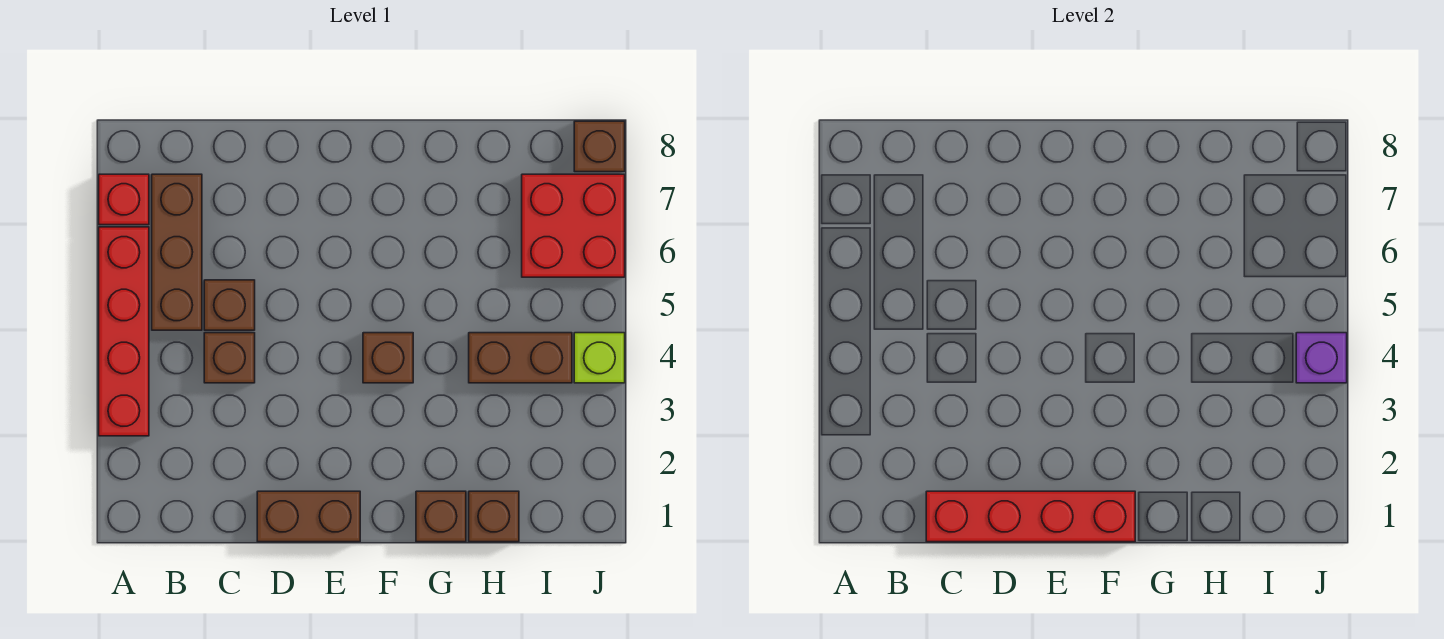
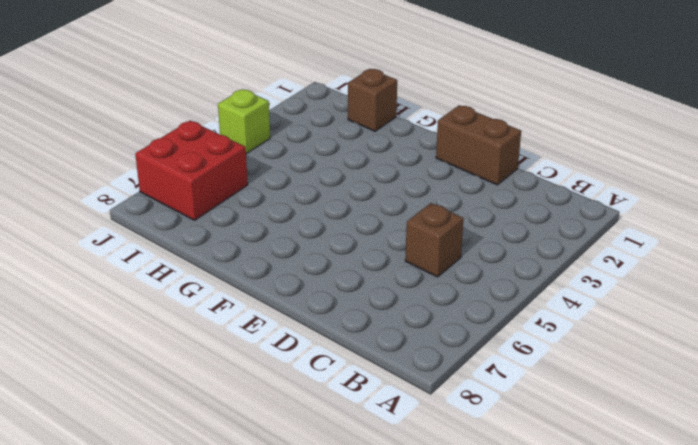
none -> red brick A3:A6 level 1
none -> red brick A7 level 1
none -> brown brick B5:B7 level 1

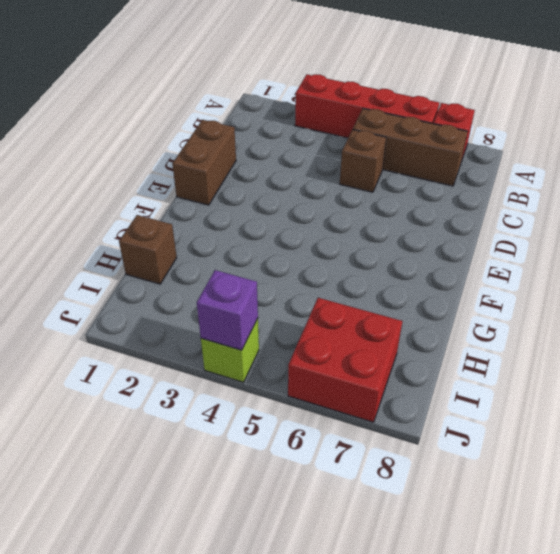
none -> brown brick C4 level 1
none -> brown brick F4 level 1
none -> brown brick G1 level 1

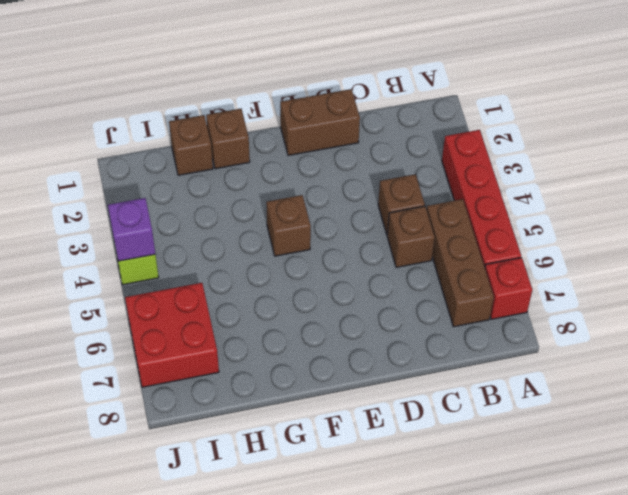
none -> brown brick H4:I4 level 1
none -> brown brick J8 level 1
none -> red brick C1:F1 level 2

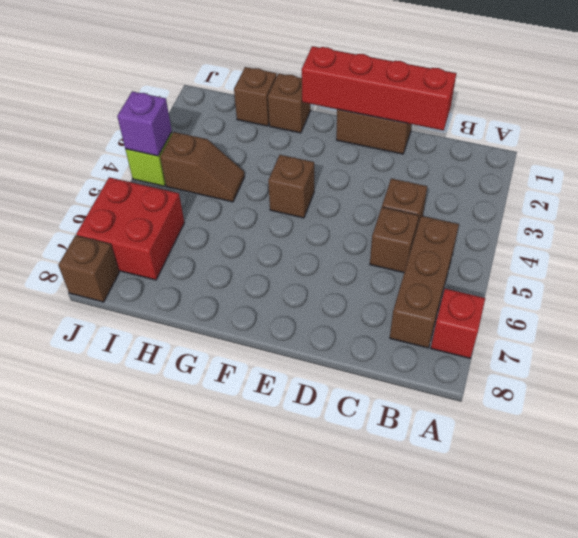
brown slope H4:I4 level 1 top I -> brown brick H4:I4 level 1
none -> red brick A3:A6 level 1

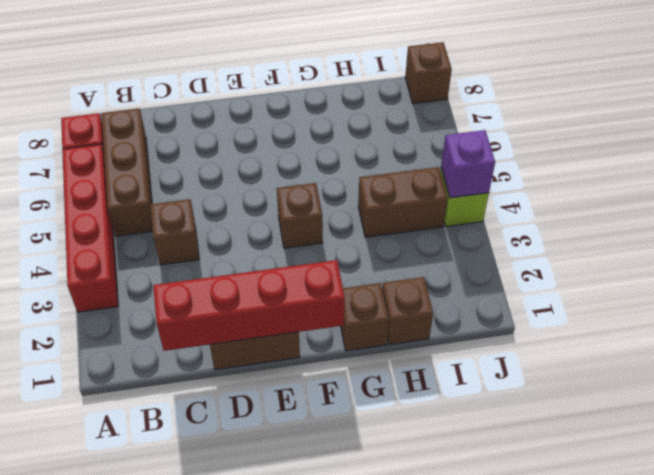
none -> brown brick C5 level 1
none -> red brick I6:J7 level 1

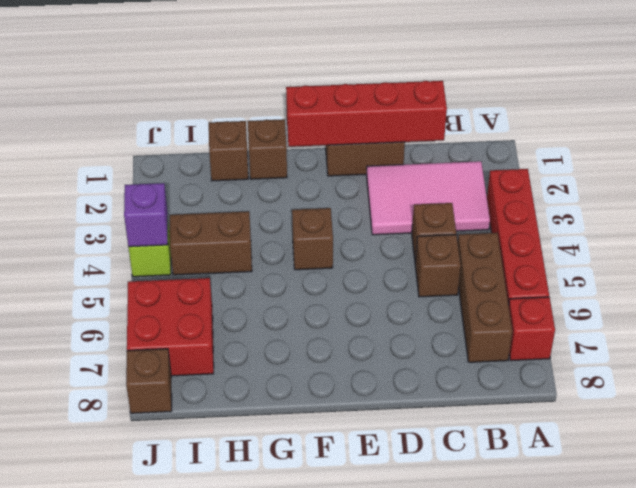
pink tile B2:D3 level 1 -> none

